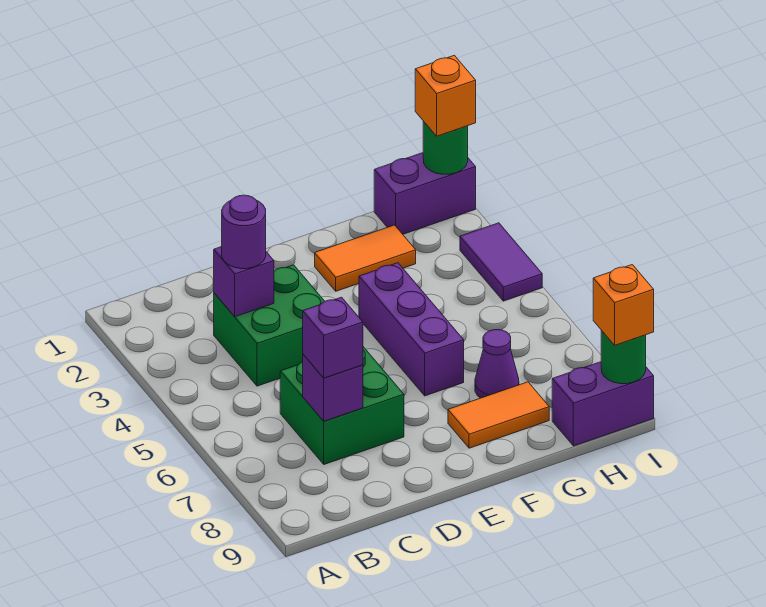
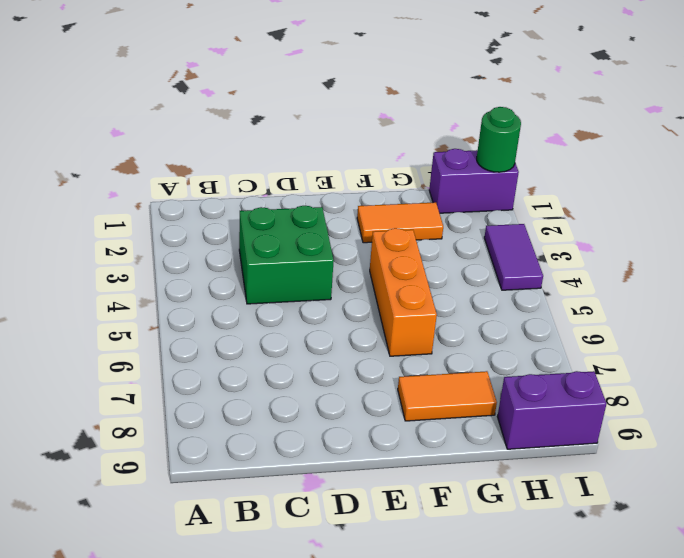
orange brick F4:F6 level 1 -> purple brick F4:F6 level 1
none -> green brick C6:D7 level 1
none -> purple cone G7 level 1
none -> purple brick C3 level 2

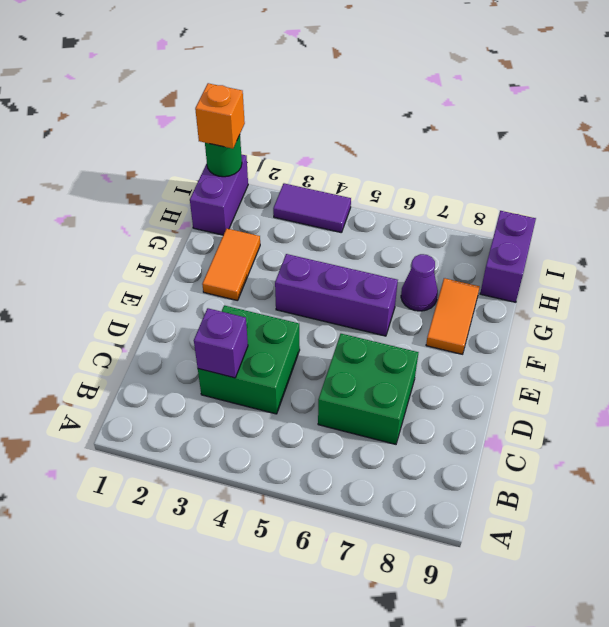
none -> purple brick C7 level 2
none -> green round brick I9 level 2
none -> purple round brick C3 level 3

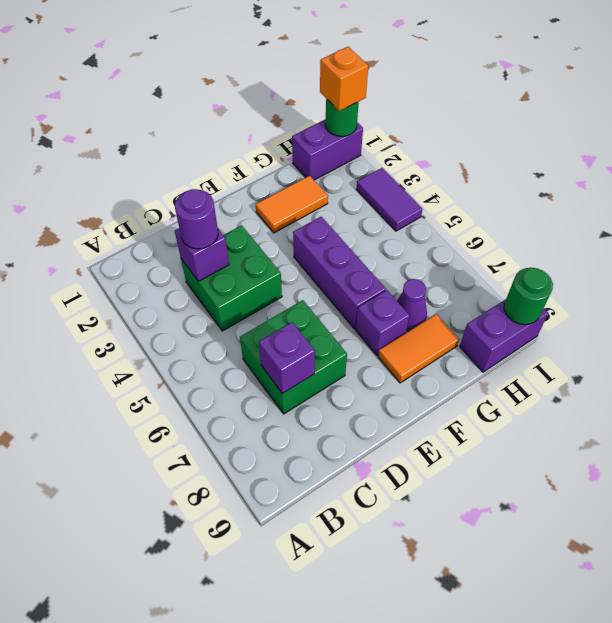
purple brick F7 level 1 -> purple brick C7 level 3
none -> orange brick I9 level 3

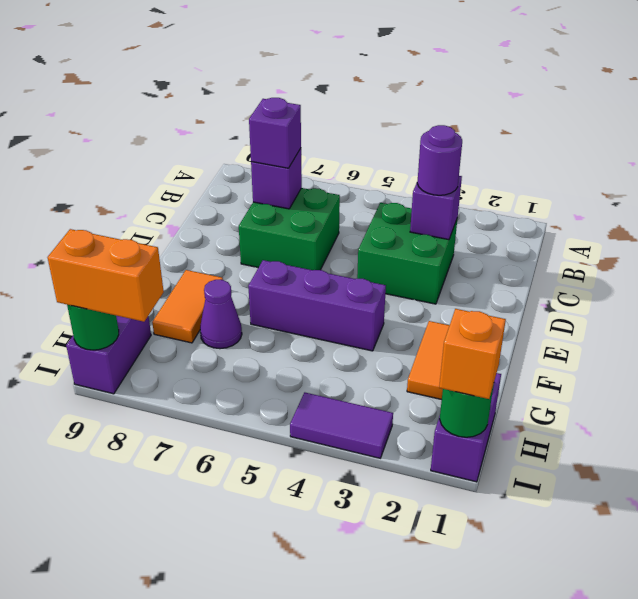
orange brick I8:I9 level 3 -> orange brick I9 level 3

